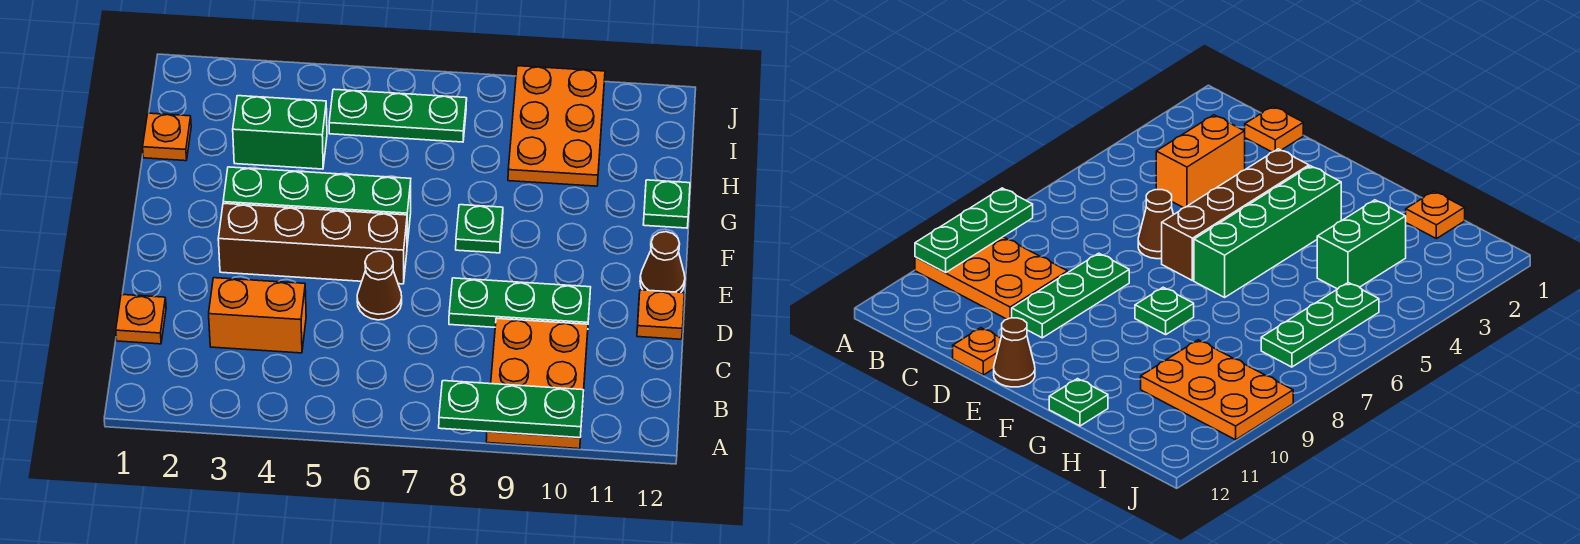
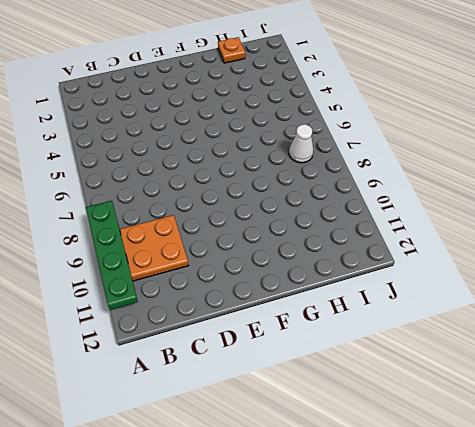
green plate A8:A11 level 2 -> green plate A8:A10 level 2
white cone I7 level 1 -> green plate I5:I7 level 1
none -> orange plate C1 level 1
none -> orange brick C3:C4 level 1
none -> brown cone D6 level 1

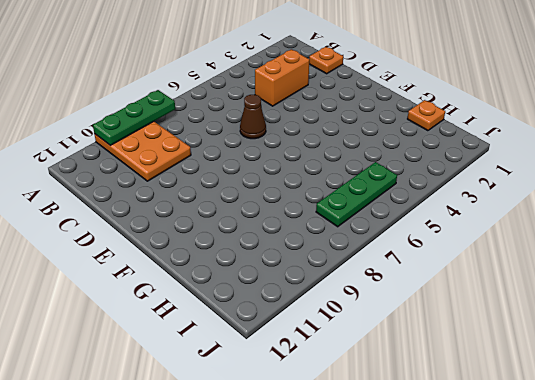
none -> green plate D8:D10 level 1
none -> orange plate D12 level 1
none -> brown brick E3:E6 level 1

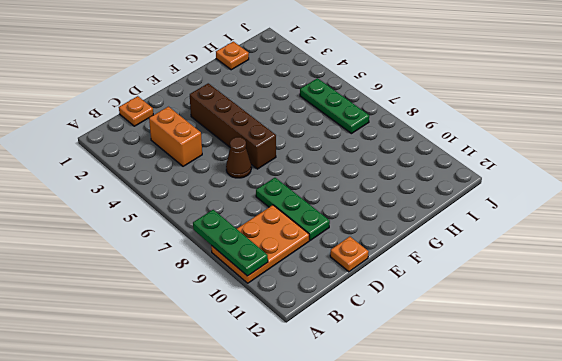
none -> brown cone E12 level 1
none -> green brick F3:F6 level 1
none -> green plate F8 level 1

